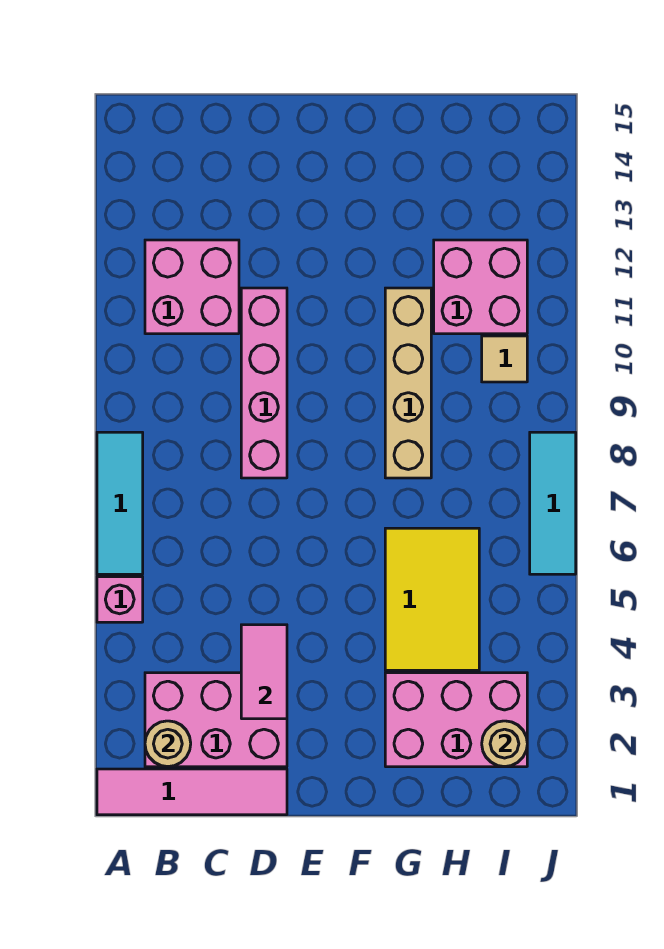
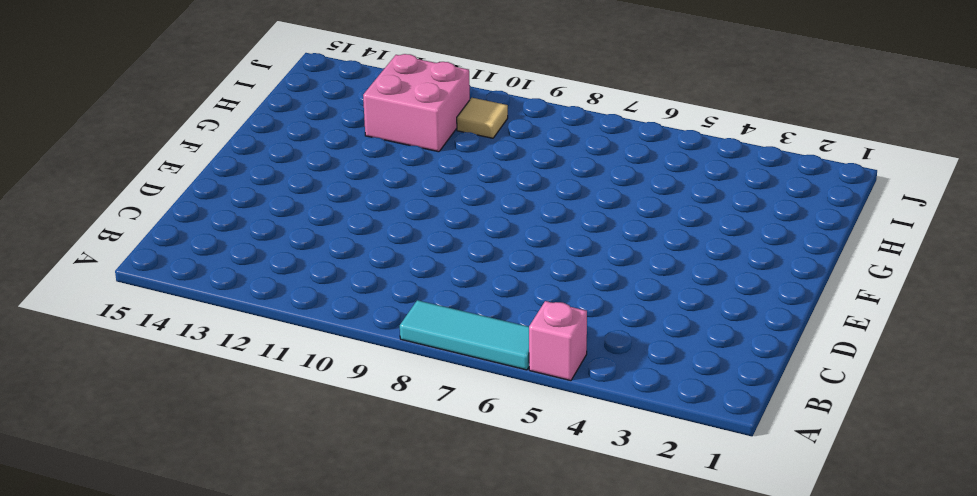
none -> pink tile A1:D1 level 1
none -> pink brick B2:D3 level 1
none -> pink brick B11:C12 level 1

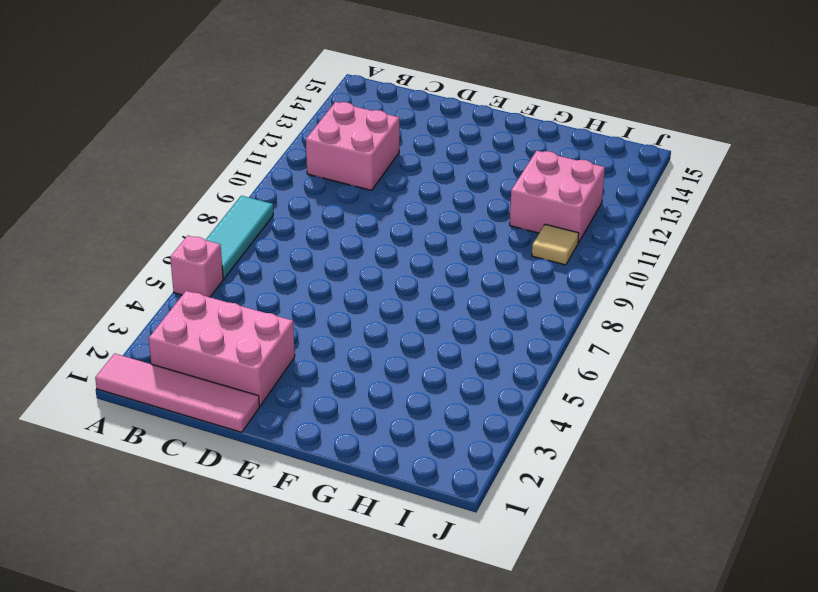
none -> pink brick D8:D11 level 1
none -> pink brick G2:I3 level 1
none -> yellow tile G4:H6 level 1

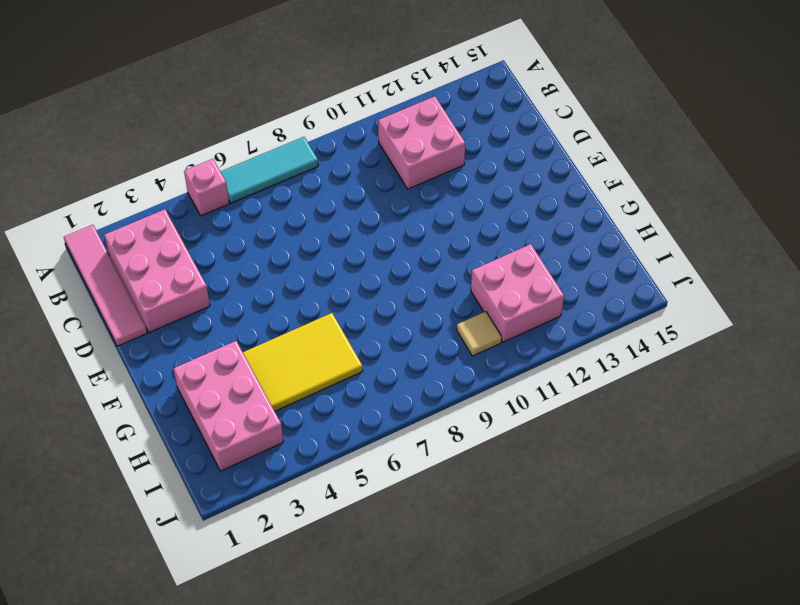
none -> pink brick D8:D11 level 1
none -> tan brick G8:G11 level 1
none -> cyan tile J6:J8 level 1

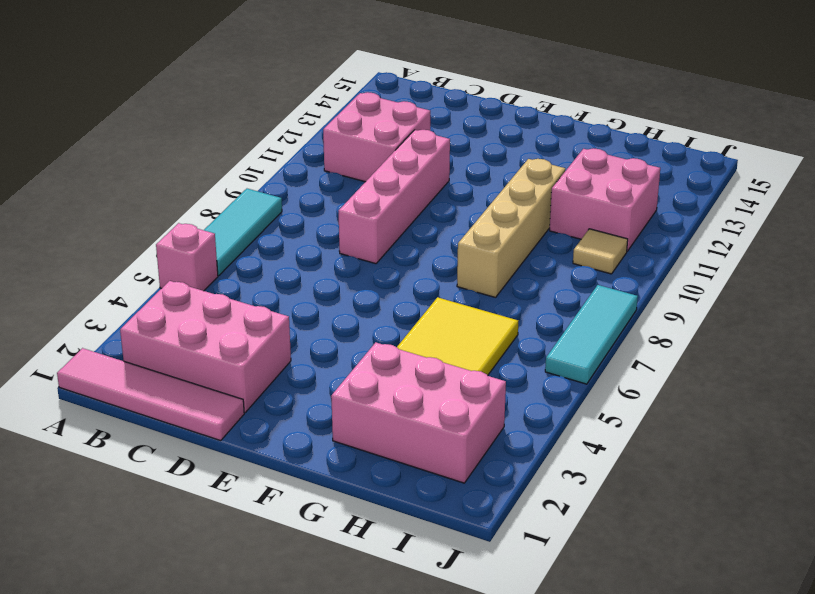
none -> tan round brick B2 level 2
none -> pink tile D3:D4 level 2
none -> tan round brick I2 level 2

